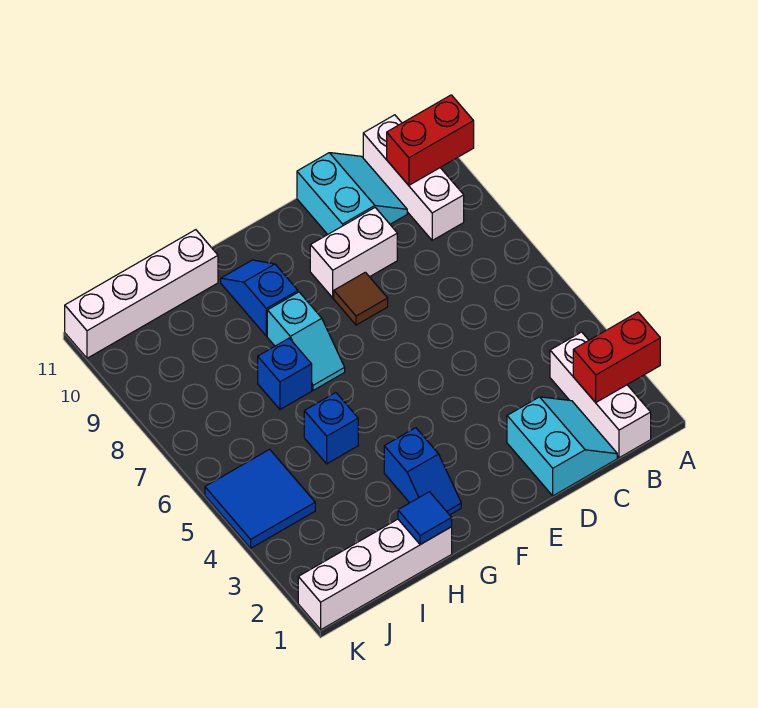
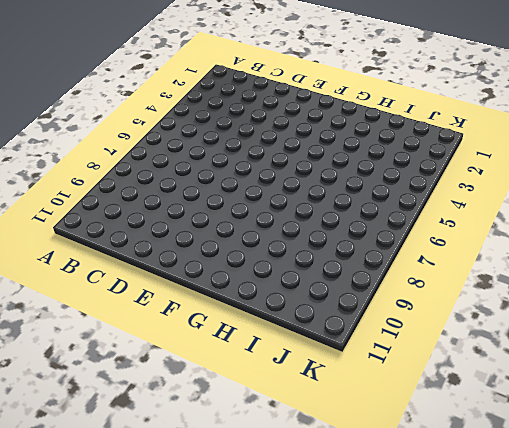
none -> white brick B1:B3 level 1
none -> white brick B9:B11 level 1
none -> cyan slope C1:D2 level 1 top D

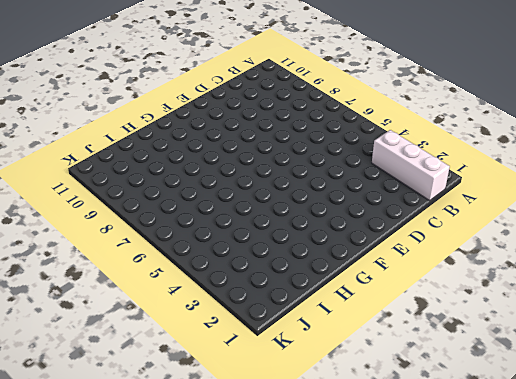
none -> white brick B9:B11 level 1
none -> cyan slope C1:D2 level 1 top D
none -> cyan slope C10:D11 level 1 top D

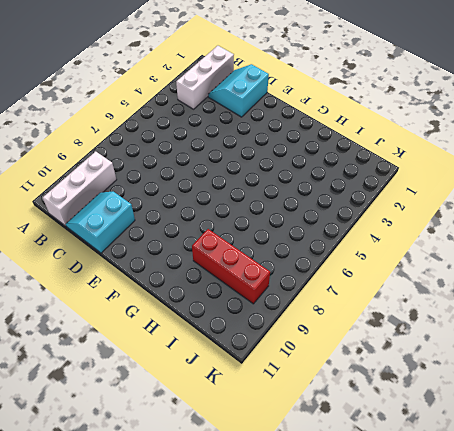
red brick H9:J9 level 1 -> none
none -> white brick D9:E9 level 1
none -> brown tile E8 level 1
none -> blue slope G2:G3 level 1 top 3

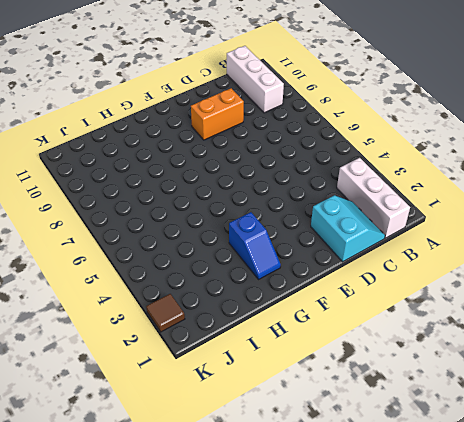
orange brick D9:E9 level 1 -> white brick D9:E9 level 1
brown tile K2 level 1 -> brown tile E8 level 1
none -> cyan slope C10:D11 level 1 top D
none -> cyan slope G7:G8 level 1 top 8
none -> blue slope G9:G10 level 1 top 9

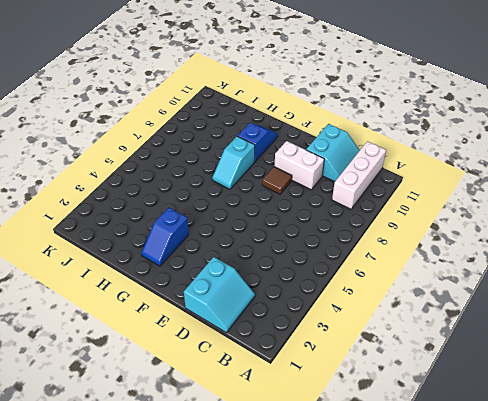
none -> white brick B1:B3 level 1
none -> white brick H1:K1 level 1
none -> blue brick H5 level 1

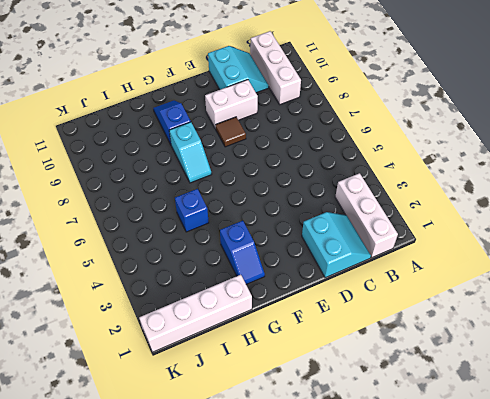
none -> blue brick H7 level 1
none -> white brick H11:K11 level 1
none -> blue tile J4:K5 level 1

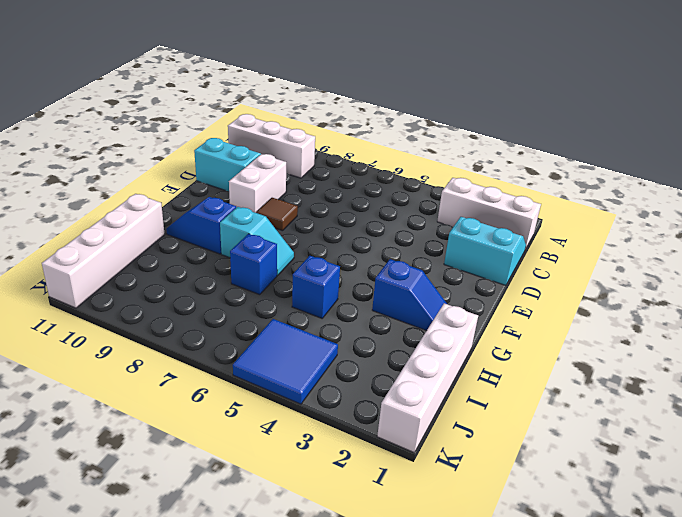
none -> red brick A2:B2 level 2
none -> red brick A10:B10 level 2
none -> blue tile H1 level 2

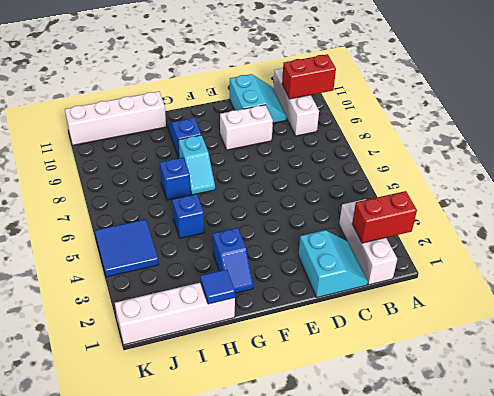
none -> brown tile E8 level 1

